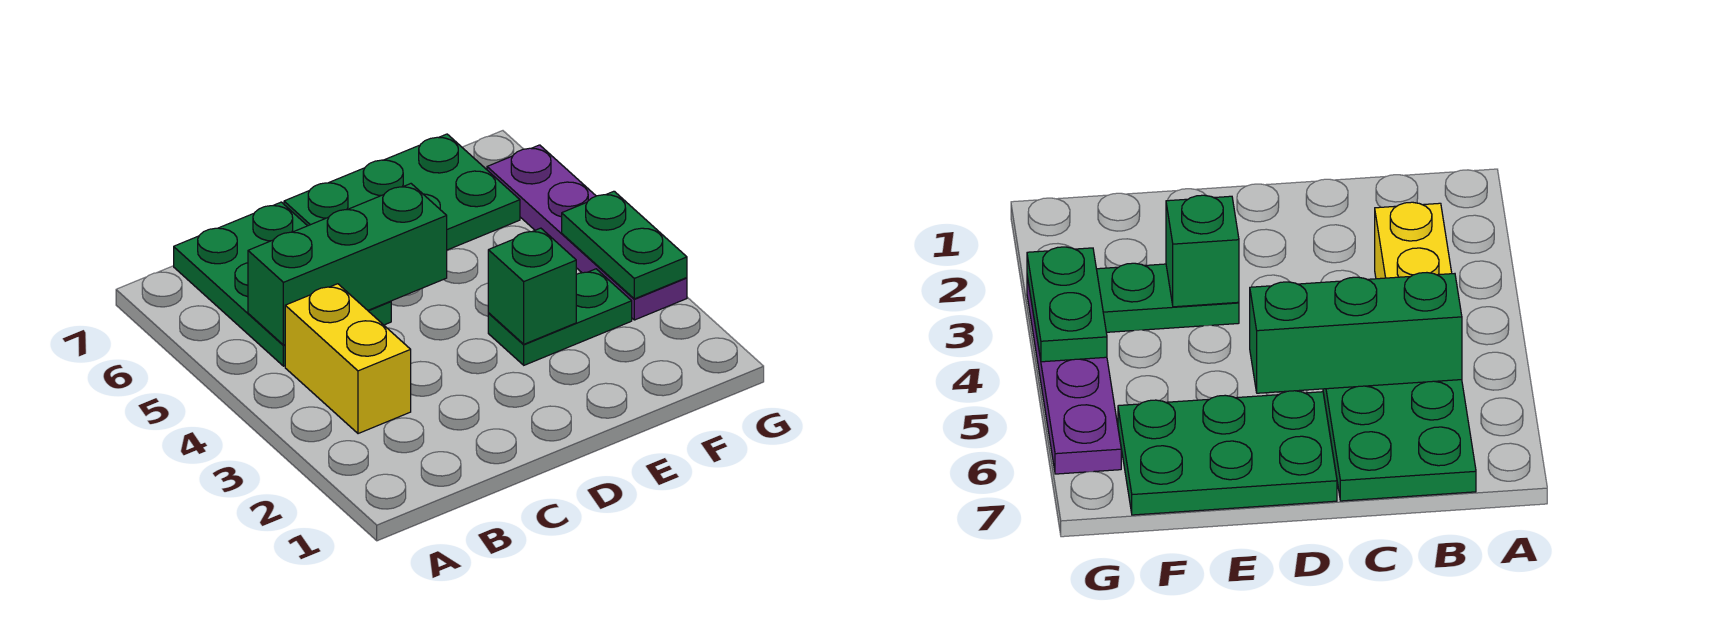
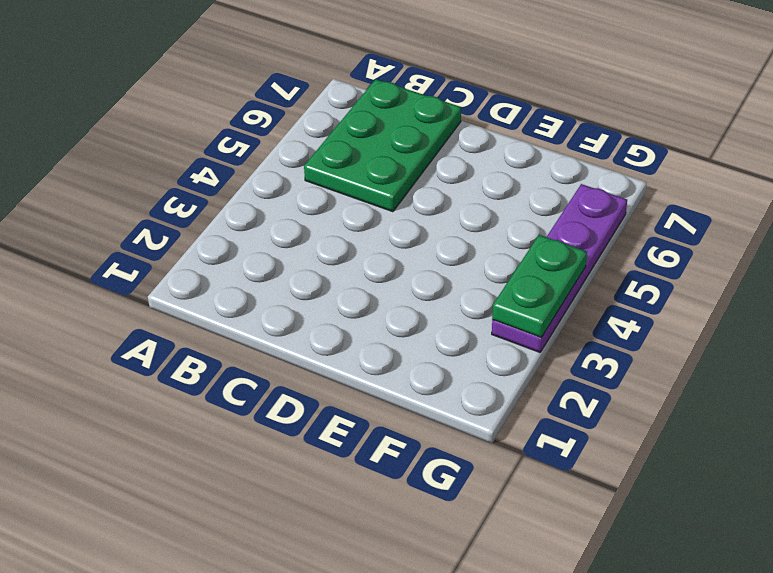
none -> yellow brick B3:B4 level 1
none -> green plate D6:F7 level 1

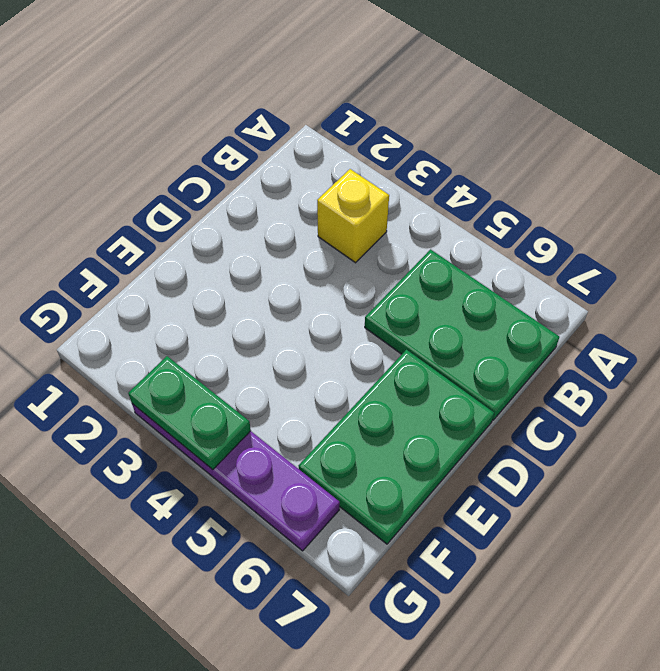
yellow brick B3 level 1 -> yellow brick B3:B4 level 1
none -> green plate E3:F3 level 1
none -> green brick B5:D5 level 2

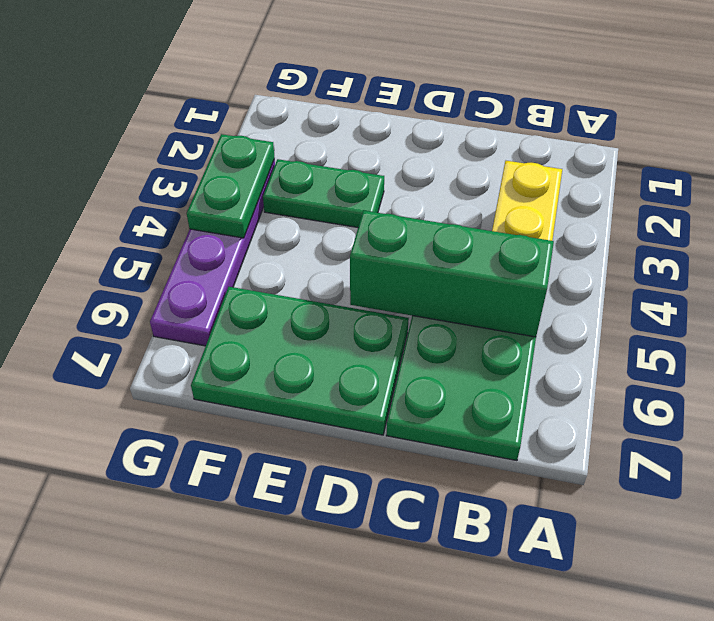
none -> green brick E3 level 2

